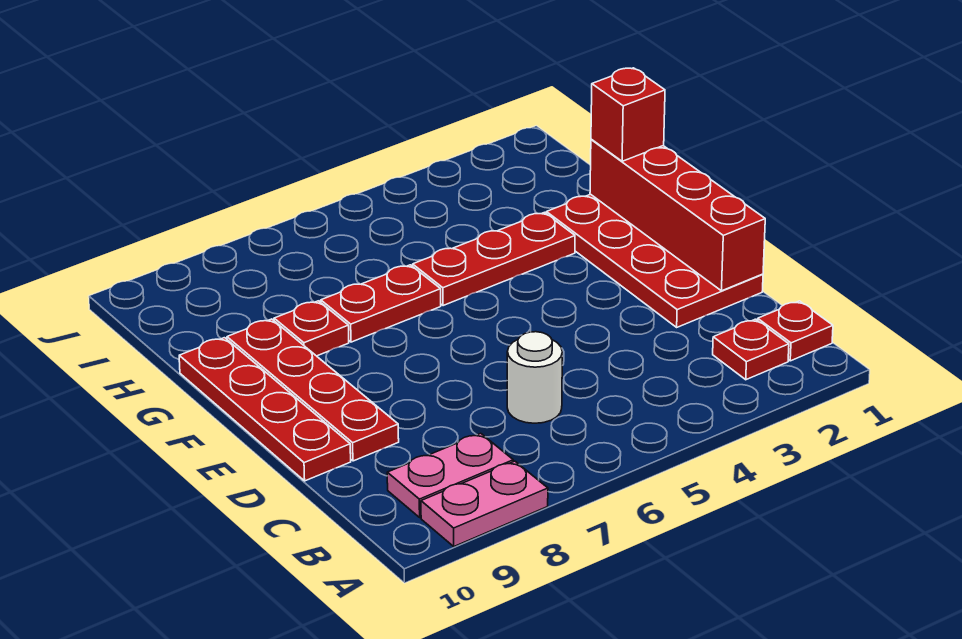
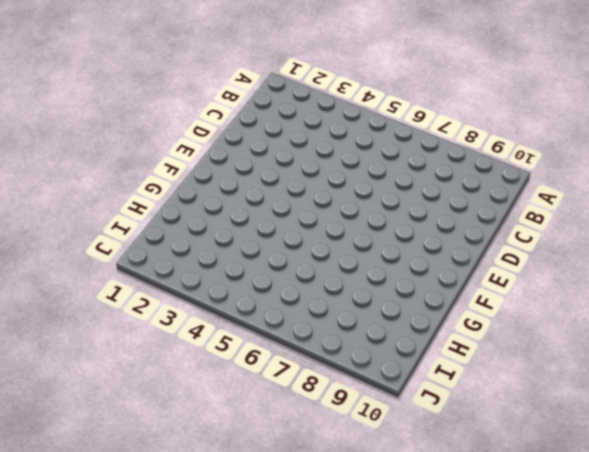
none -> pink plate A8:A9 level 1
none -> red plate B1 level 1
none -> red plate B2 level 1

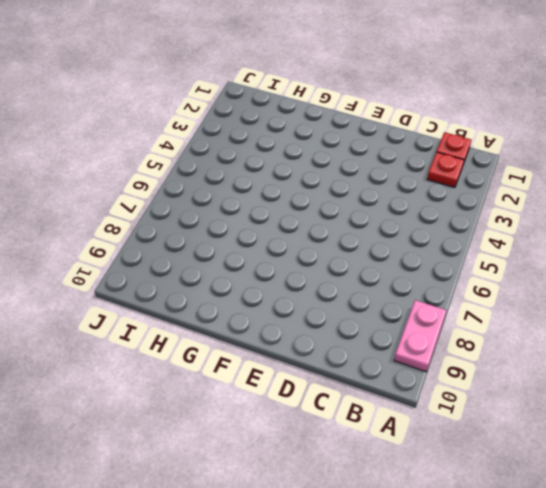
none -> pink plate B8:B9 level 1
none -> white round brick C6 level 1
none -> red plate D1:G2 level 1

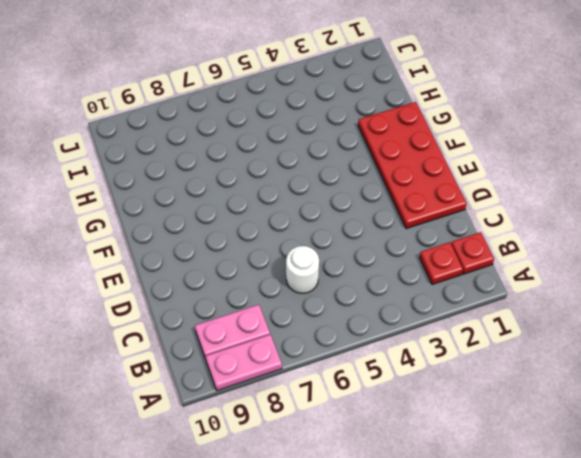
none -> red plate D9:G9 level 1
none -> red plate D10:G10 level 1
none -> red plate G3:G5 level 1

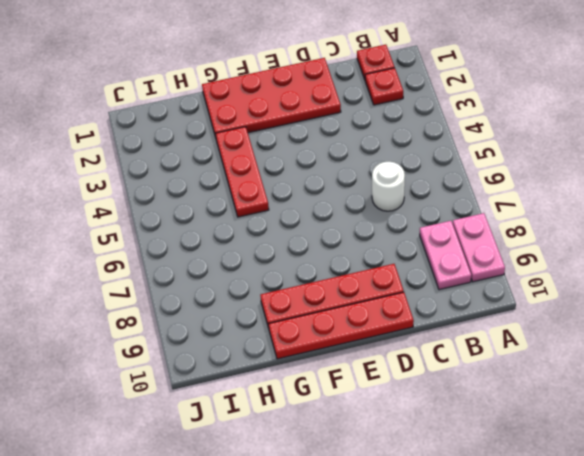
none -> red plate G6:G7 level 1
none -> red plate G8 level 1
none -> red brick D1:G1 level 2

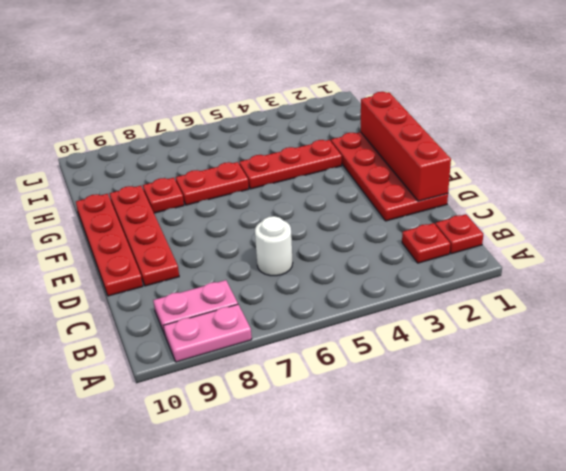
none -> red brick G1 level 3

